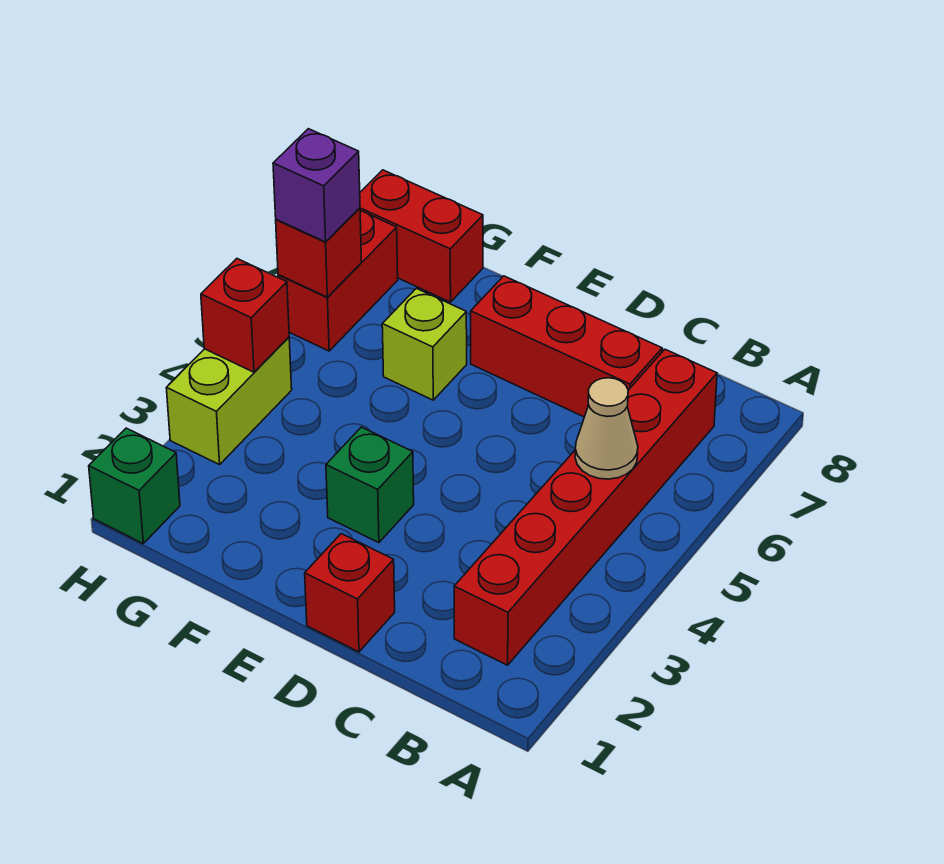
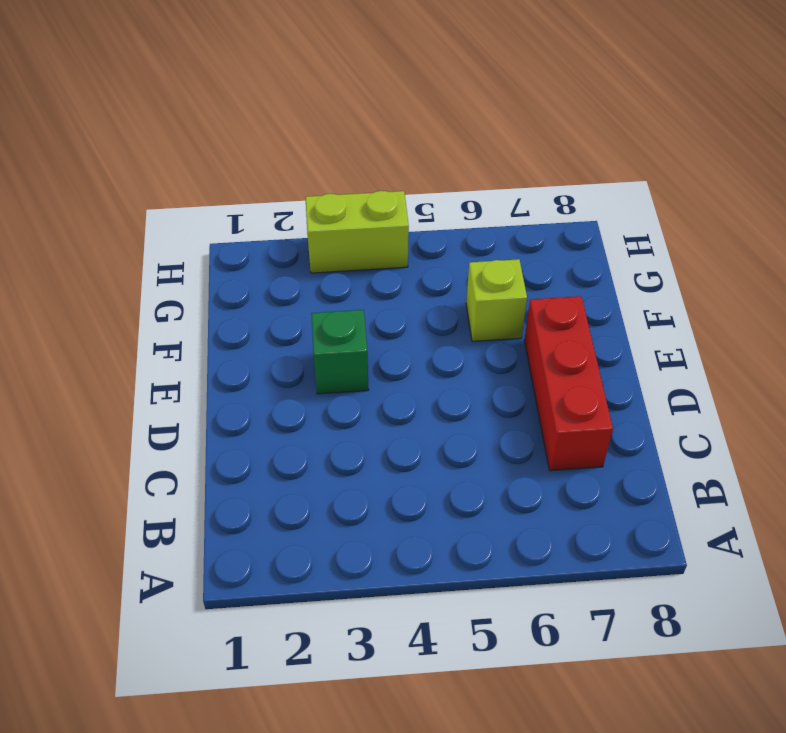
none -> red brick B2:B7 level 1
none -> red brick D1 level 1
none -> red brick G8:H8 level 1

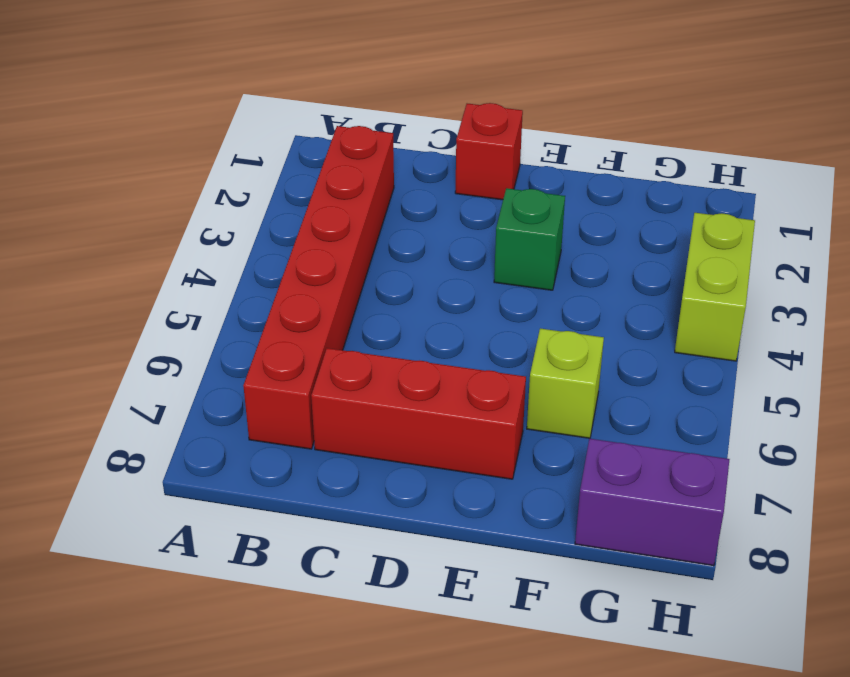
purple brick G8:H8 level 1 -> red brick G8:H8 level 1
none -> green brick H1 level 1
none -> red brick H6:H7 level 1
none -> tan cone B5 level 2

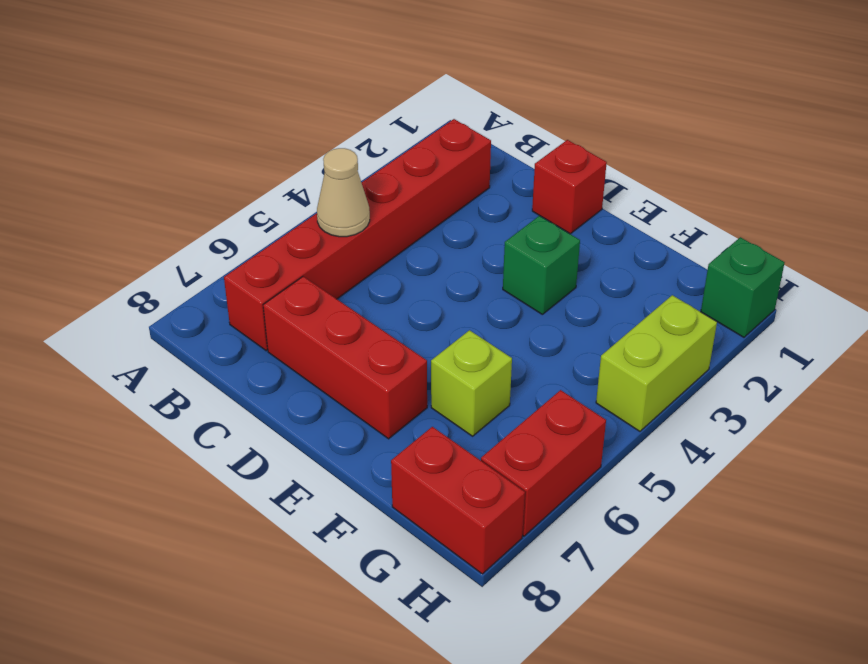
none -> red brick H4 level 2
none -> red brick H6 level 2
none -> purple brick H6 level 3

